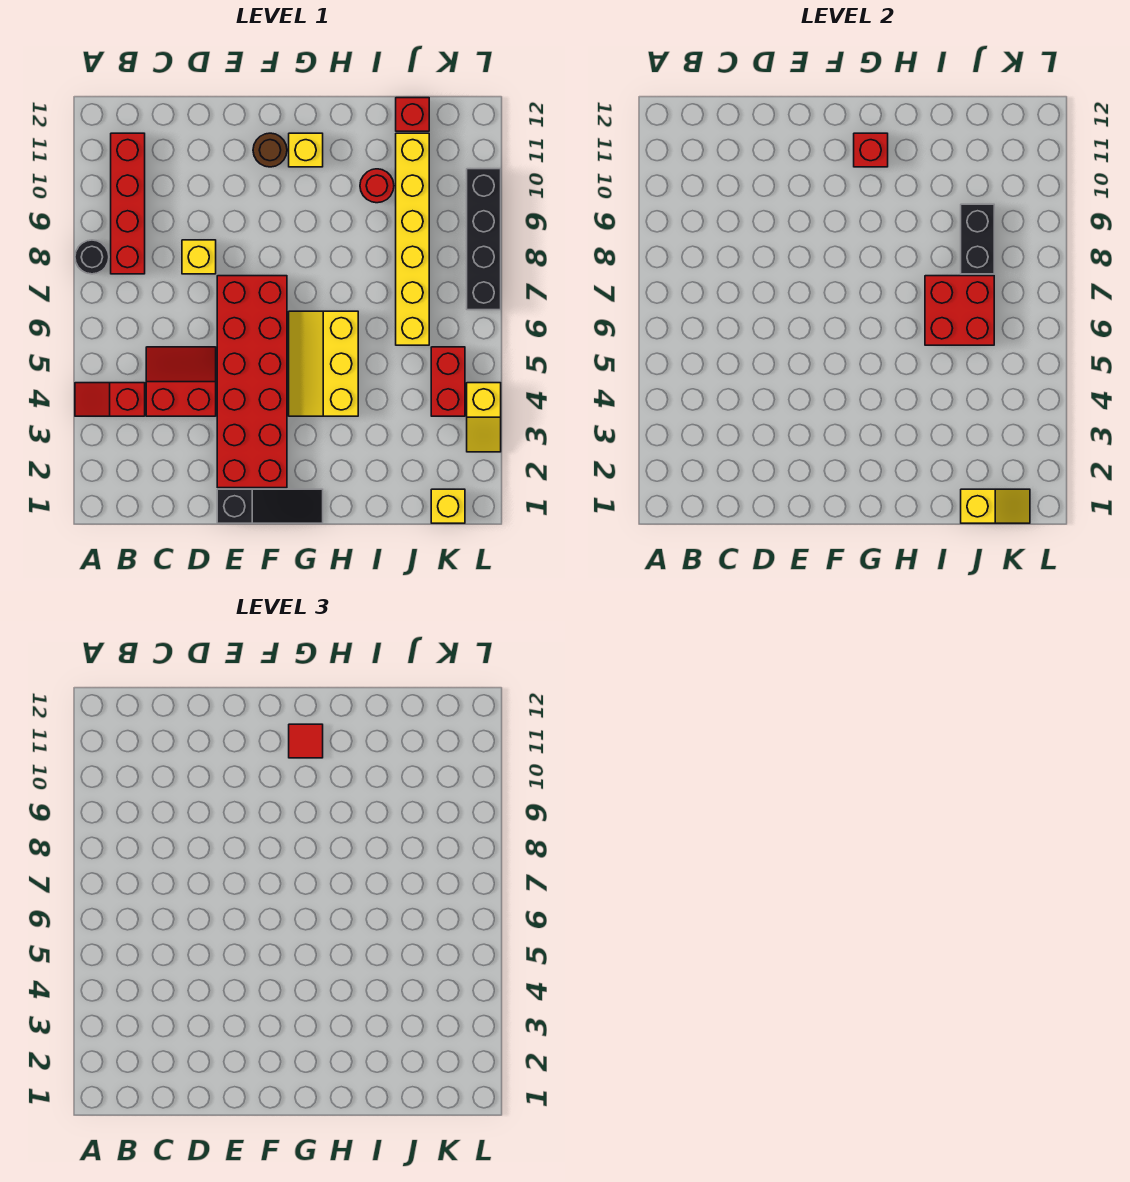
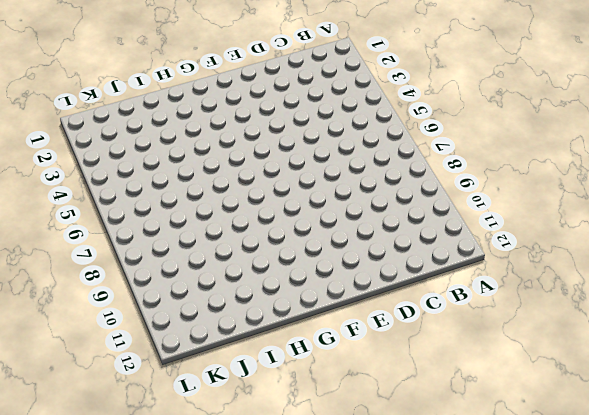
none -> red slope A4:B4 level 1 top B
none -> black round brick A8 level 1
none -> red brick B8:B11 level 1

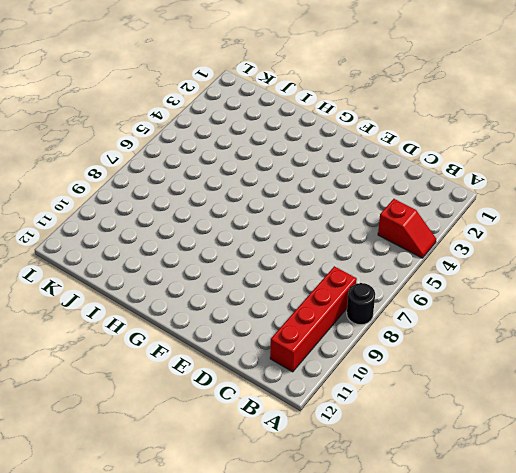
none -> red slope C4:D5 level 1 top 4
none -> yellow brick D8 level 1
none -> black slope E1:G1 level 1 top E

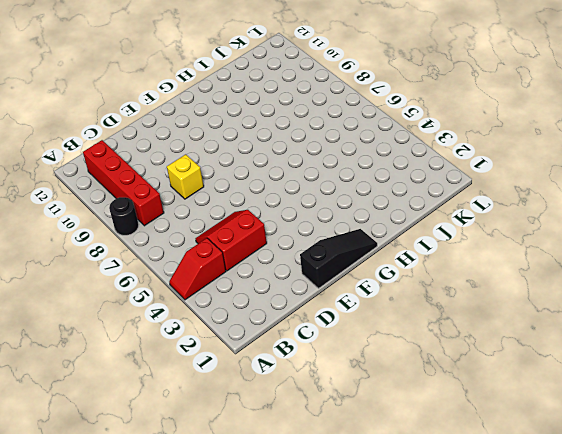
none -> red brick E2:F7 level 1
none -> brown round brick F11 level 1
none -> yellow slope G4:H6 level 1 top H

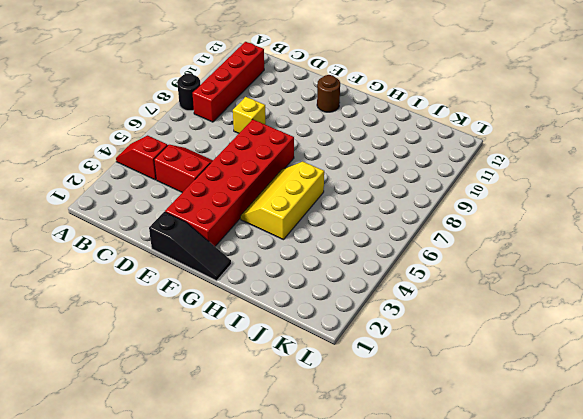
none -> yellow brick G11 level 1
none -> red round brick I10 level 1
none -> yellow brick J6:J11 level 1

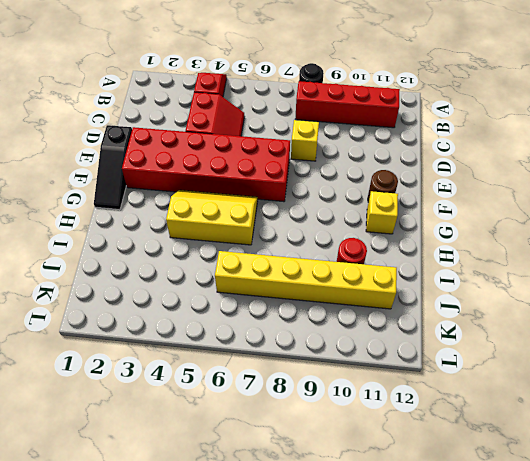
none -> red brick J12 level 1
none -> yellow brick K1 level 1
none -> red brick K4:K5 level 1

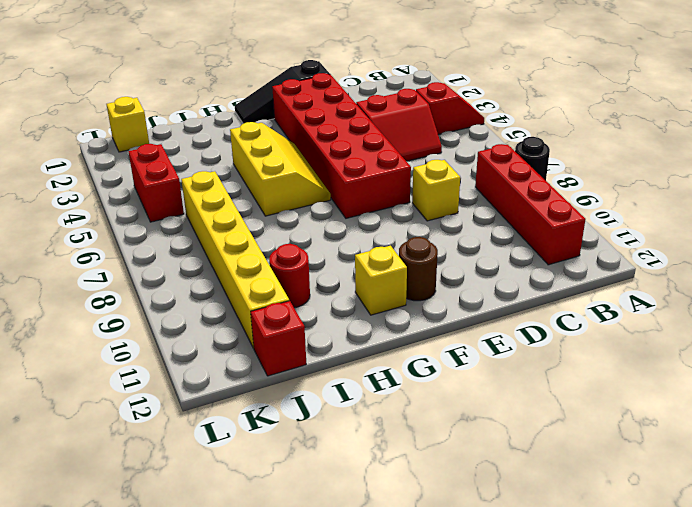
none -> yellow slope L3:L4 level 1 top 4
none -> black brick L7:L10 level 1
none -> red brick G11 level 2

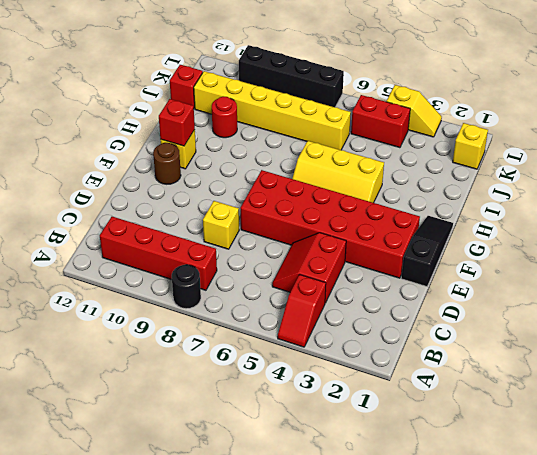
none -> red brick I6:J7 level 2
none -> yellow slope J1:K1 level 2 top J
none -> black brick J8:J9 level 2

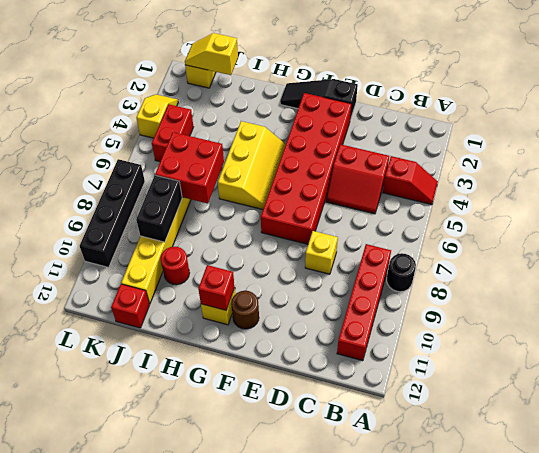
none -> red tile G11 level 3

